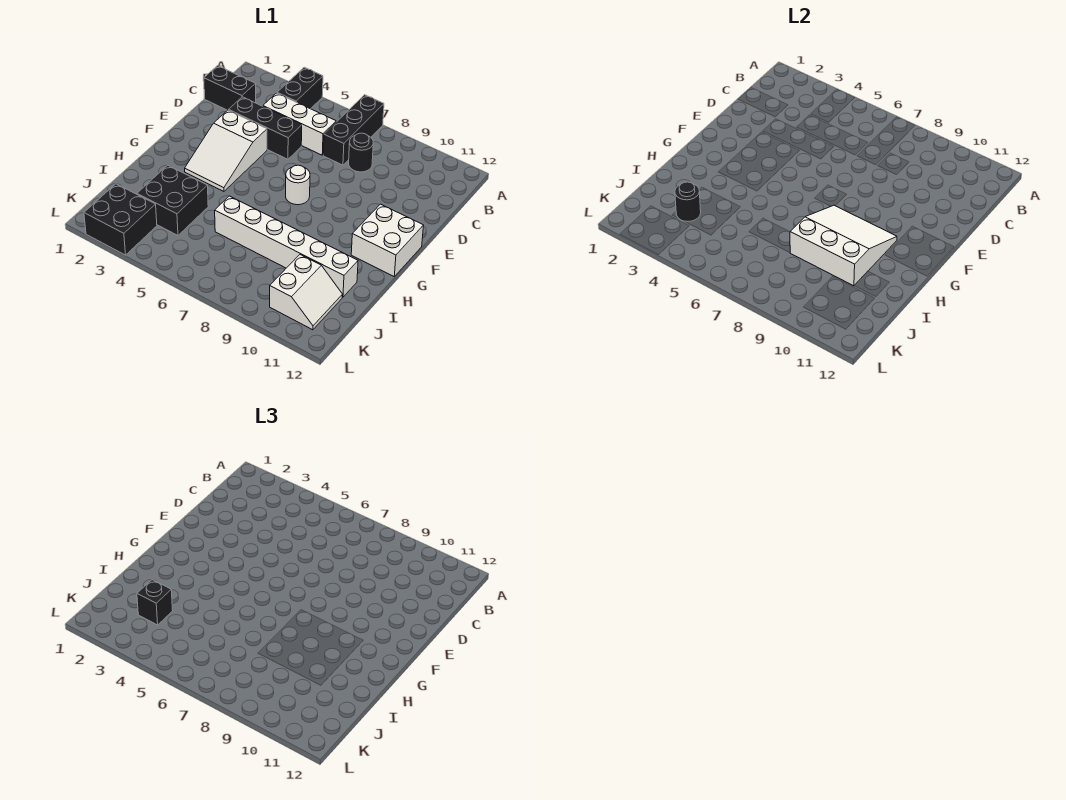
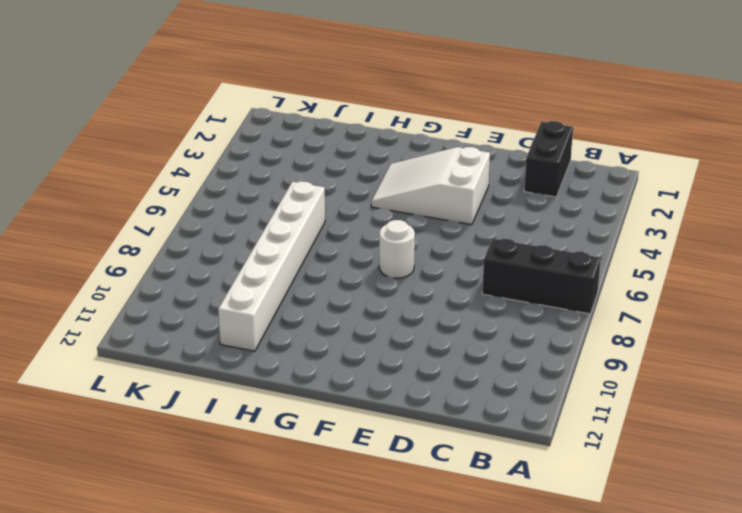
none -> black brick A4:B4 level 1
none -> white brick C4:C6 level 1
none -> black round brick C8 level 1

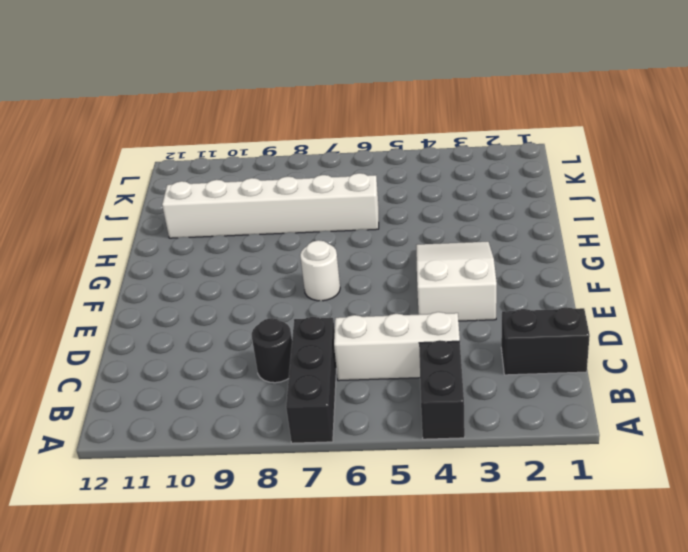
none -> black brick D3:D5 level 1
none -> white brick F11:G12 level 1
none -> black brick I3:J4 level 1

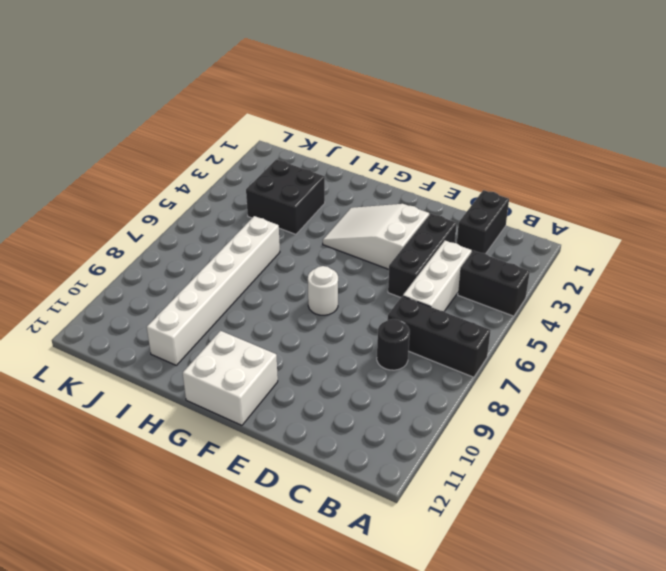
none -> white slope J10:K11 level 1 top 10
none -> black brick K2:L3 level 1
none -> white slope G8:I10 level 2 top I

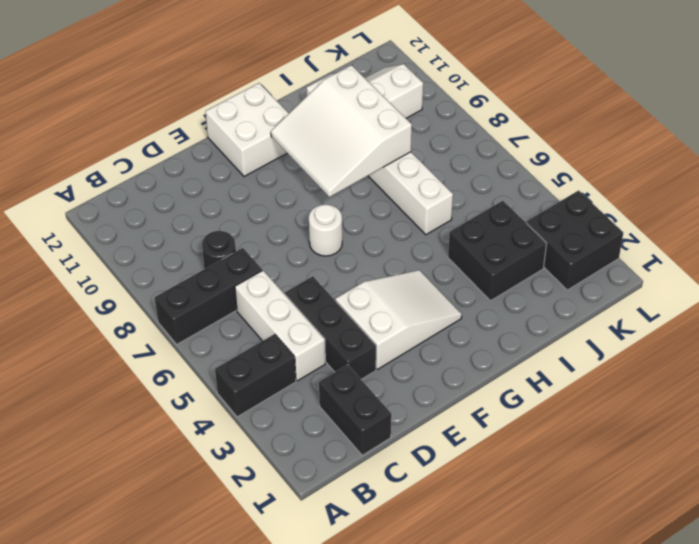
none -> black round brick J3 level 2
none -> black brick J3 level 3

